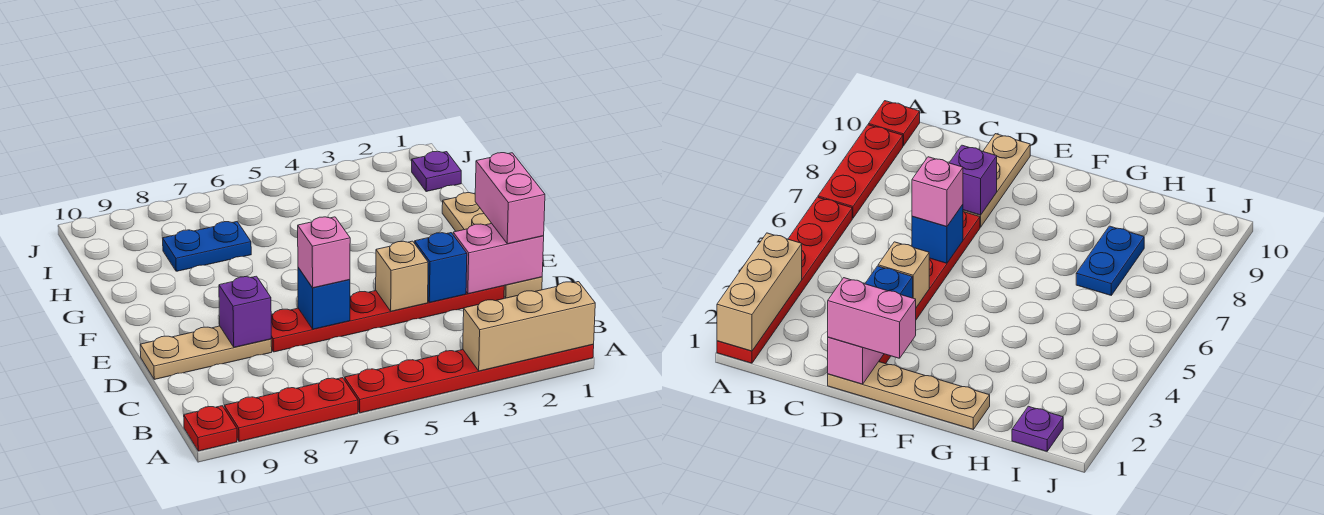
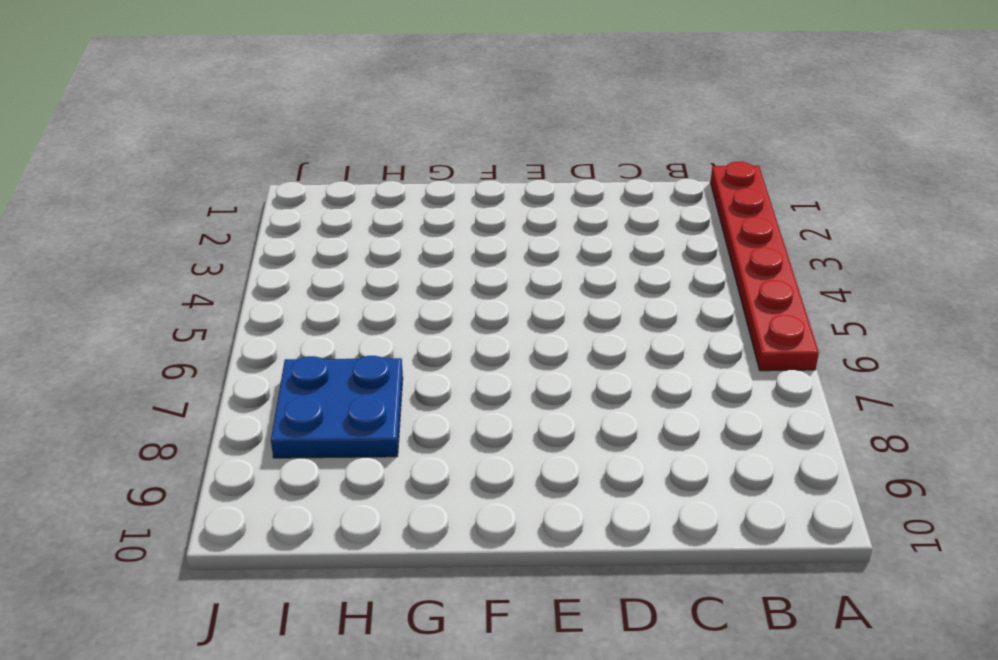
blue plate H7:I8 level 1 -> blue plate H7:H8 level 1
none -> red plate A7:A9 level 1
none -> red plate A10 level 1
none -> tan plate D1:G1 level 1

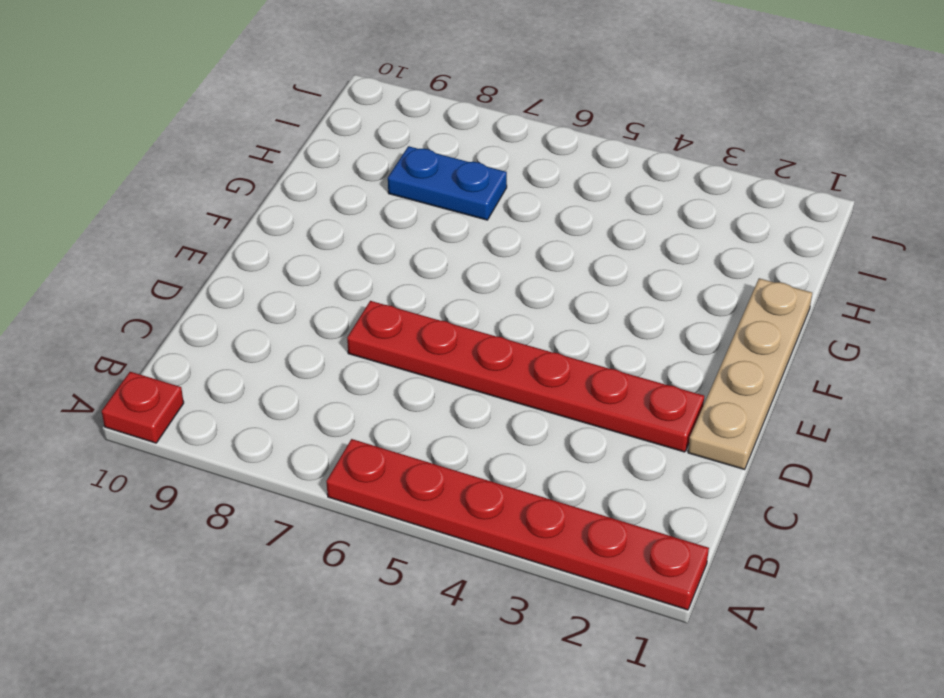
none -> red plate A7:A9 level 1
none -> tan plate D8:D10 level 1
none -> purple plate I1 level 1

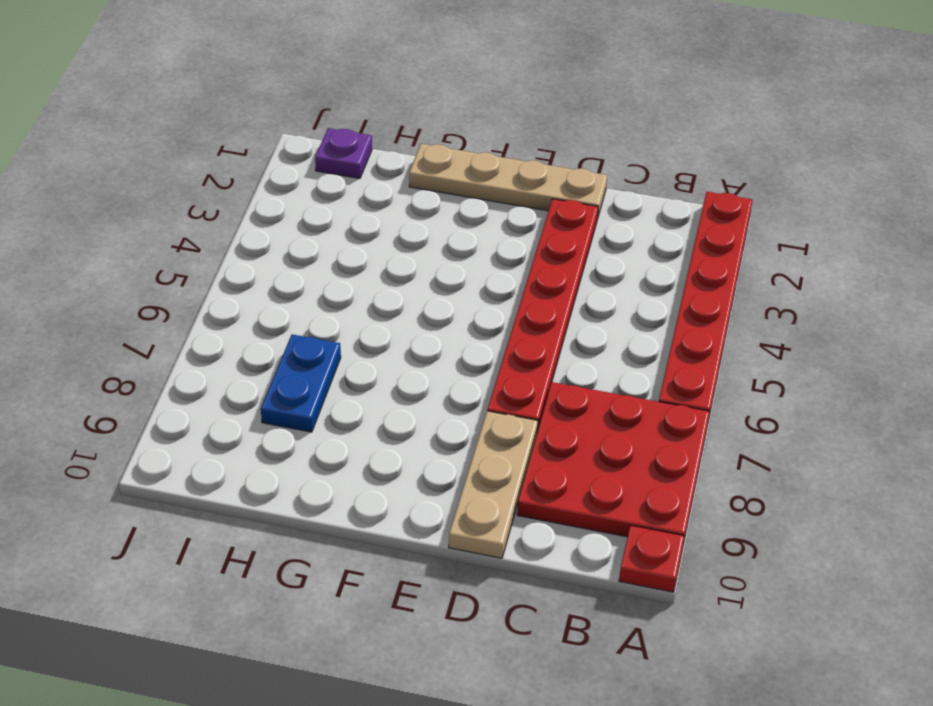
red plate A7:C9 level 1 -> red plate A7:A9 level 1
none -> tan brick A1:A3 level 2
none -> pink brick D1:D2 level 2
none -> blue brick D3 level 2

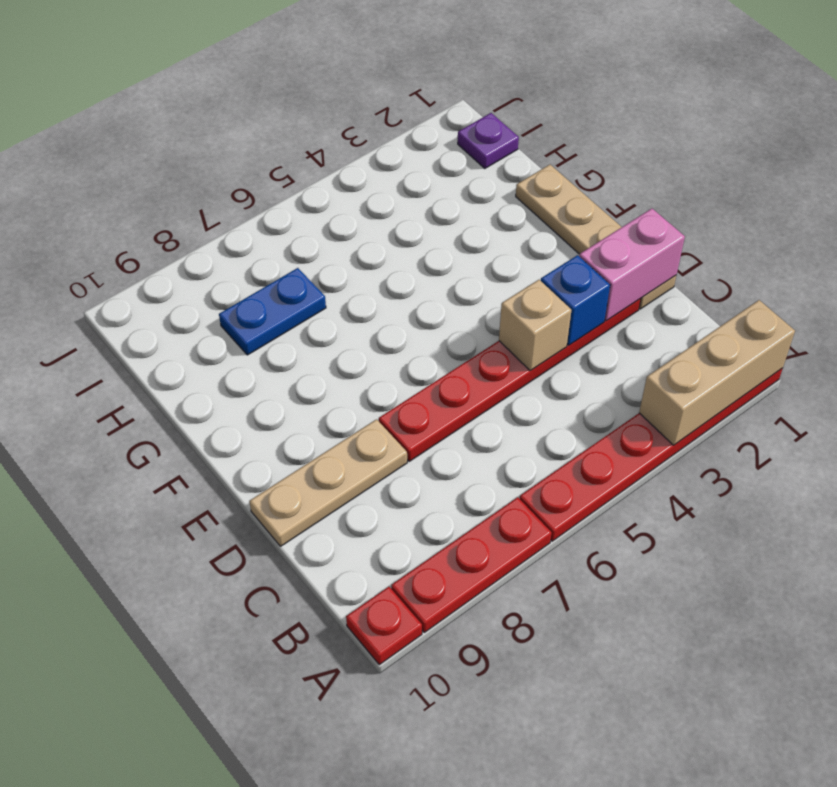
none -> blue brick D6 level 2
none -> purple brick D8 level 2
none -> pink brick D1:E1 level 3

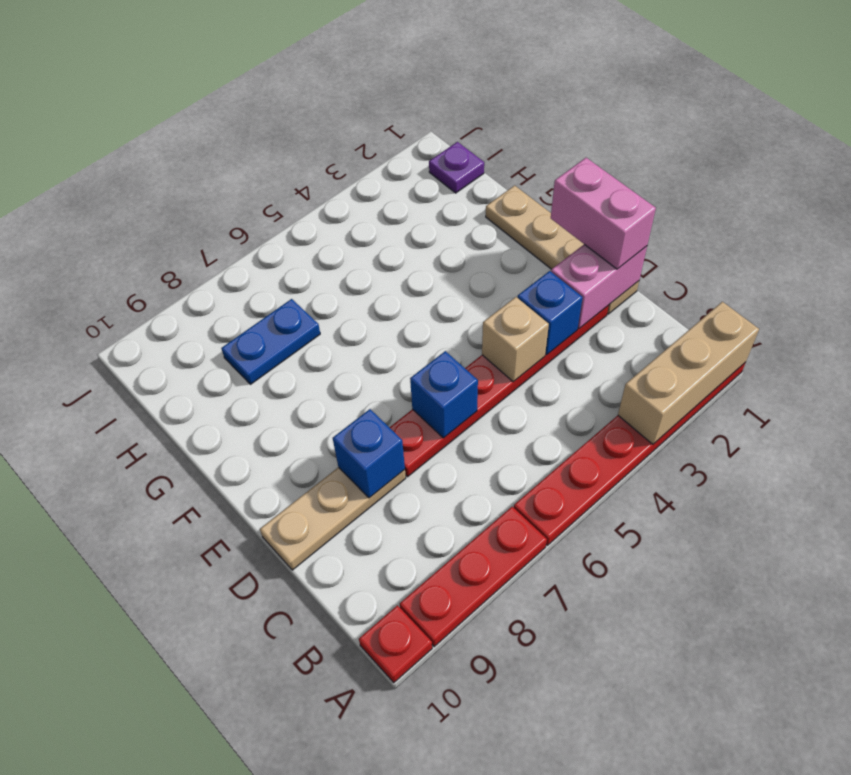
blue brick D8 level 2 -> purple brick D8 level 2
none -> pink brick D6 level 3

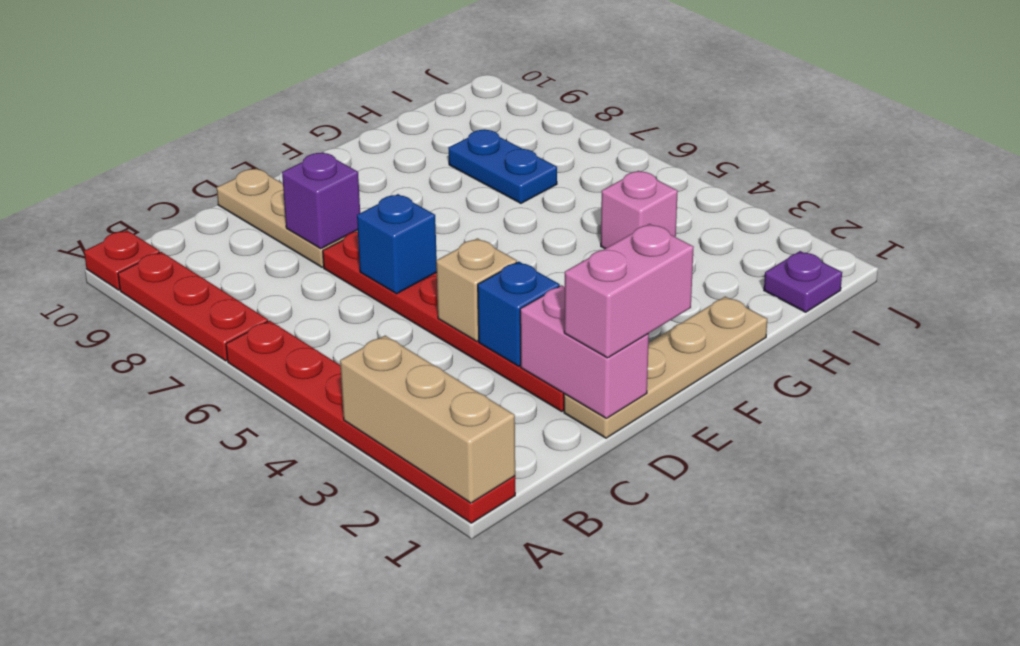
pink brick H4 level 1 -> pink brick D6 level 3

